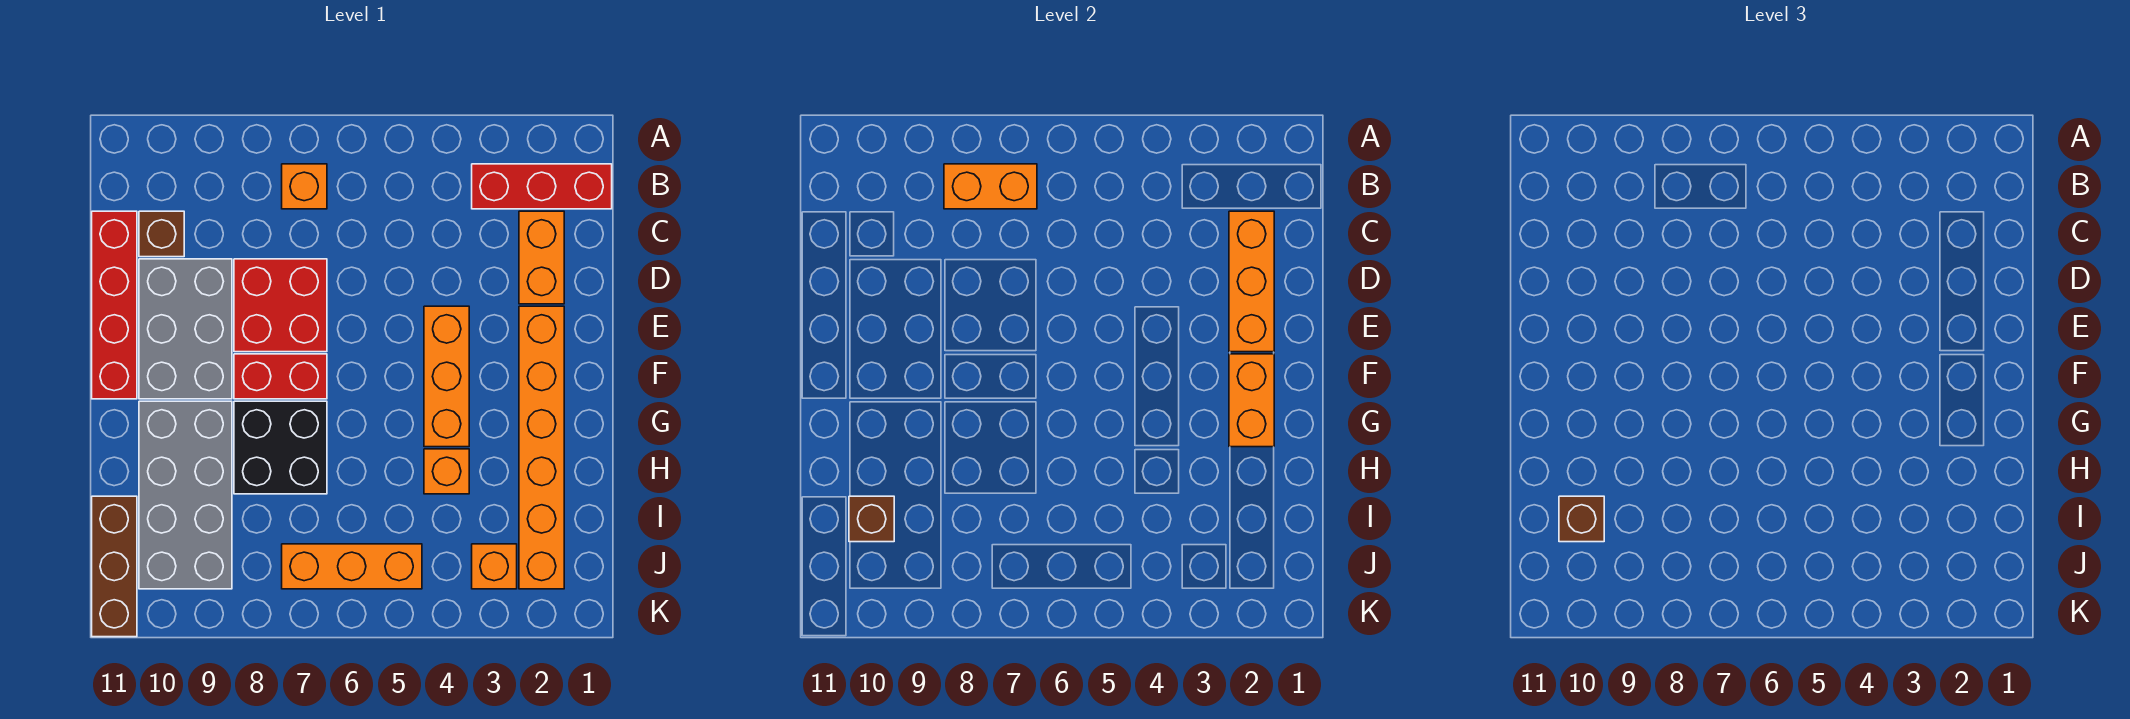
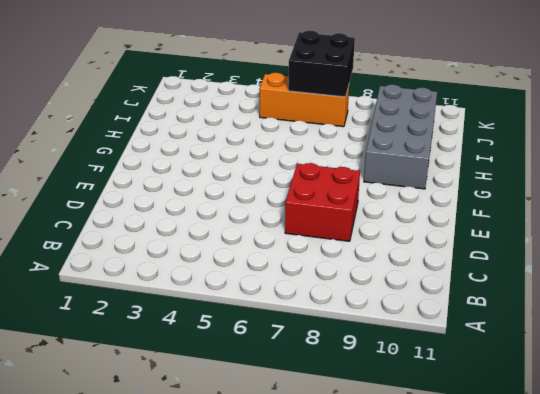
black brick J6:K7 level 2 -> black brick G7:H8 level 1
none -> red brick B1:B3 level 1
none -> orange brick B7 level 1
none -> orange brick C2:D2 level 1

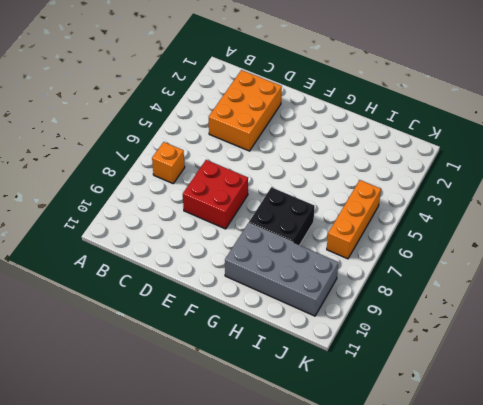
orange brick C2:D4 level 1 -> orange brick C2:D2 level 1
none -> red brick B1:B3 level 1
none -> brown brick C10 level 1
none -> red brick C11:F11 level 1

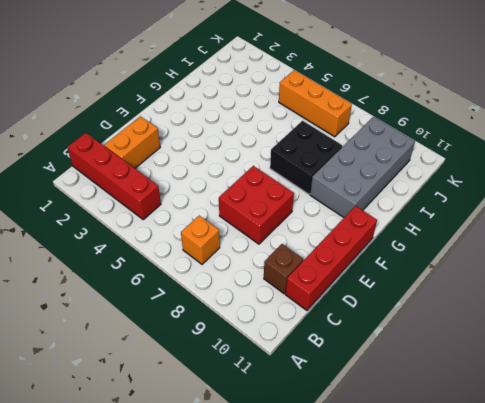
red brick B1:B4 level 1 -> red brick B1:B3 level 1
none -> grey brick D9:F10 level 1
none -> orange brick E2:J2 level 1
none -> orange brick E4:G4 level 1

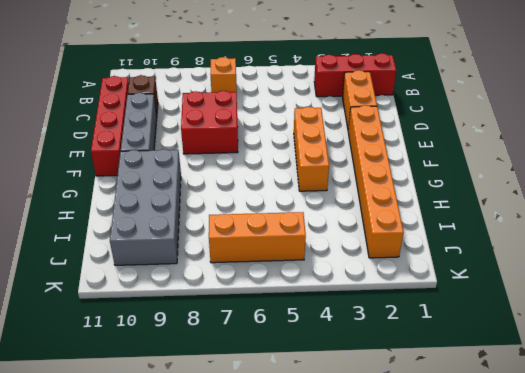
grey brick D10:F10 level 1 -> grey brick D9:F10 level 1
none -> red brick F7:F8 level 1
none -> black brick G7:H8 level 1
none -> orange brick H4 level 1

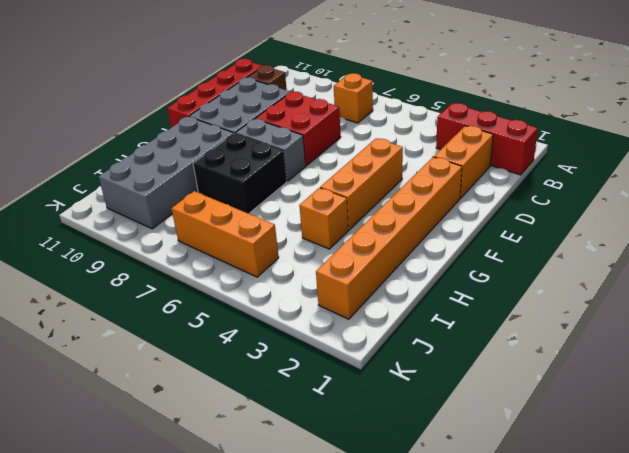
grey brick F7:F8 level 1 -> red brick F7:F8 level 1
none -> brown brick I11:K11 level 1
none -> orange brick J3 level 1
none -> orange brick B7:B8 level 2

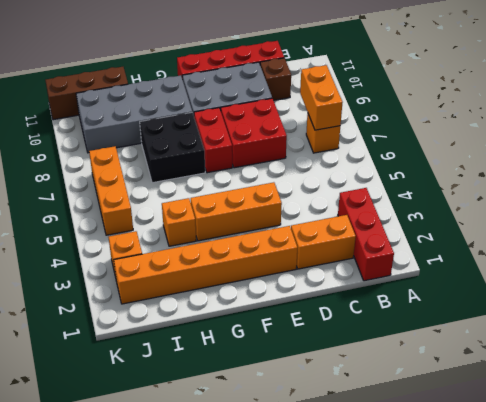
none -> orange brick C2:E2 level 2
none -> orange brick F2:G2 level 2
none -> brown brick I10 level 2

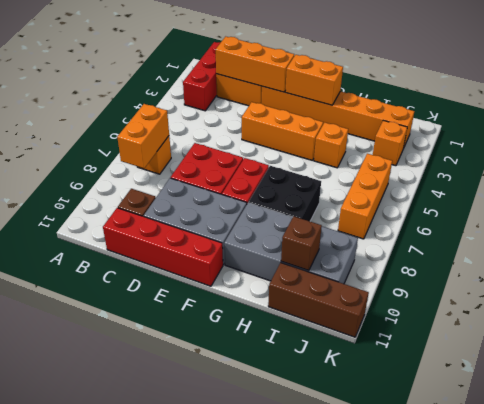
none -> brown brick I10 level 3

